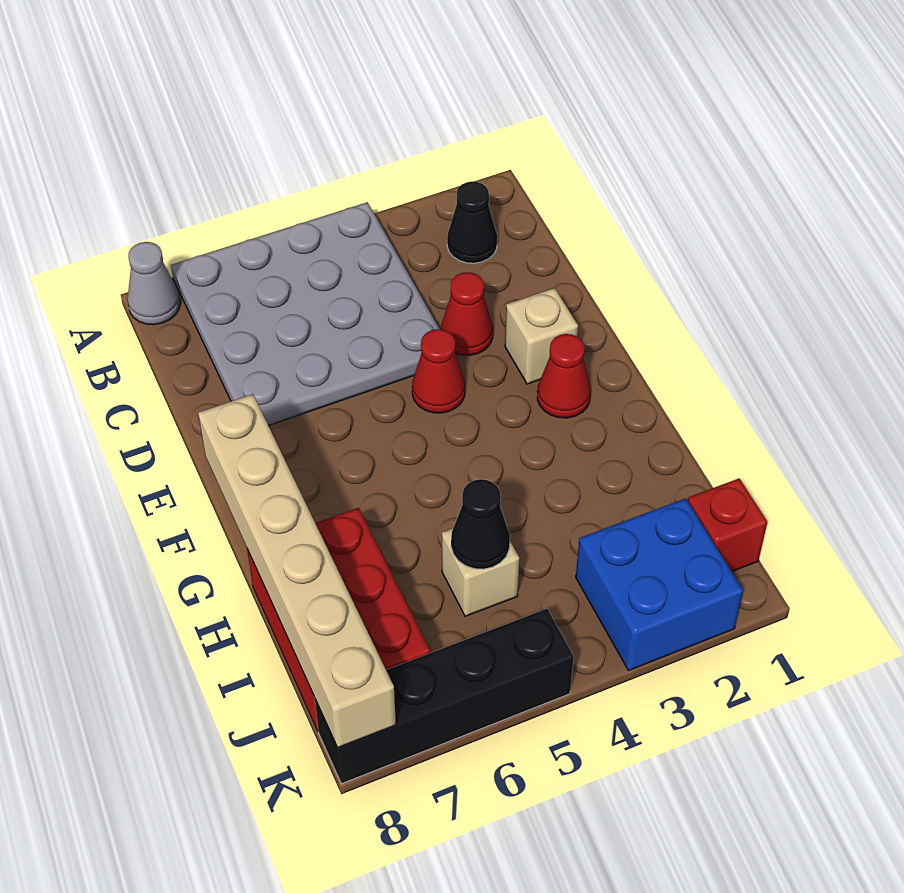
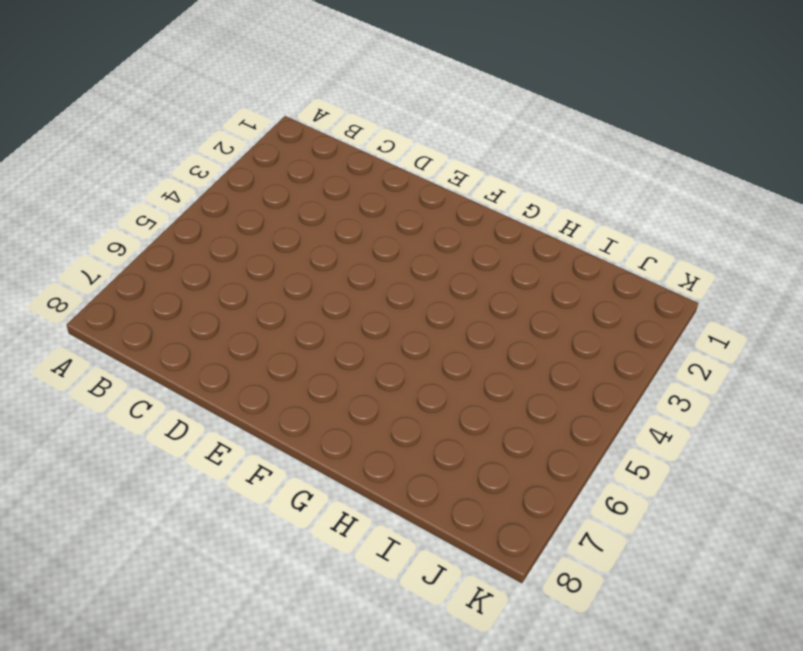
none -> grey plate A4:D7 level 1
none -> grey cone A8 level 1
none -> black cone B2 level 1

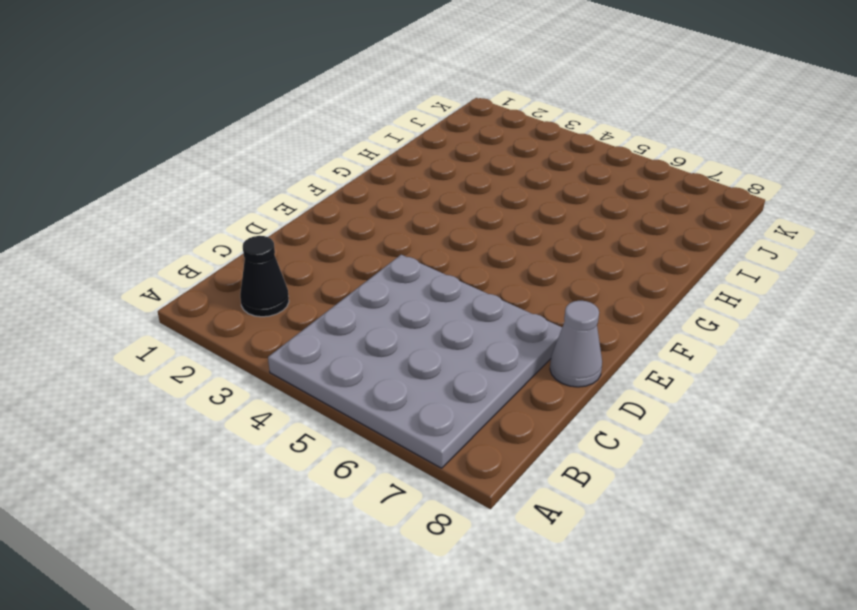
grey cone D8 level 1 -> grey cone A8 level 1
none -> red cone D3 level 1
none -> tan brick E2 level 1
none -> red cone E4 level 1

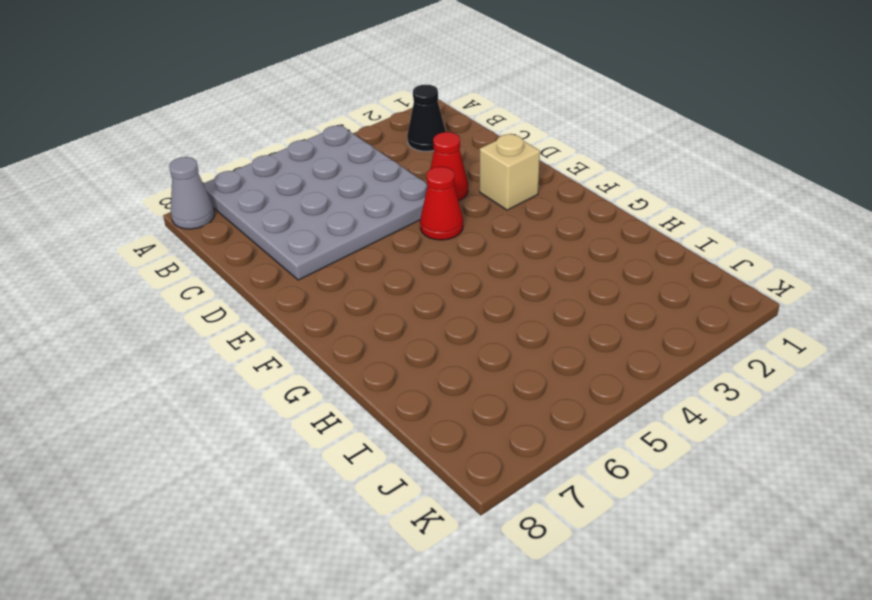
none -> red cone F2 level 1
none -> red brick H7:J8 level 1
none -> tan brick I5 level 1

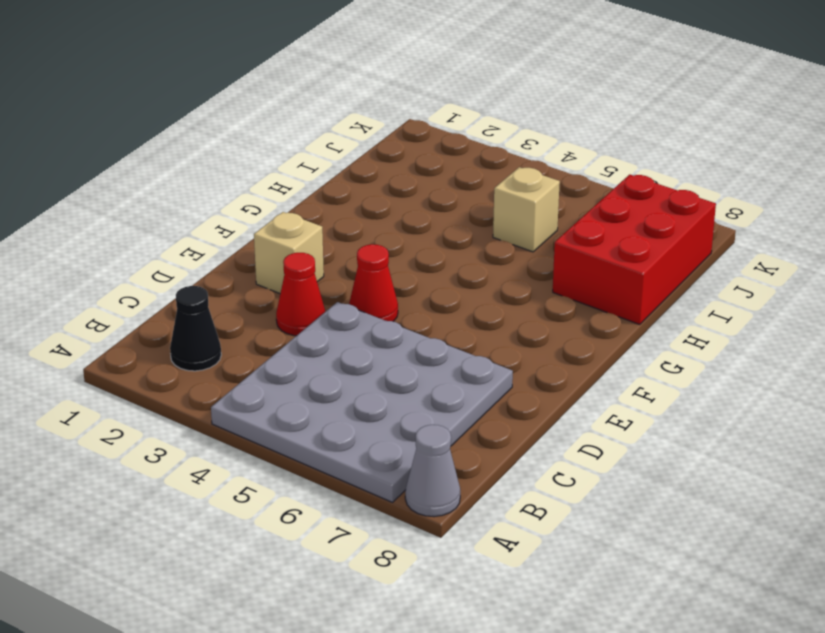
none -> red cone F2 level 1
none -> red brick J1 level 1
none -> blue brick J2:K3 level 1

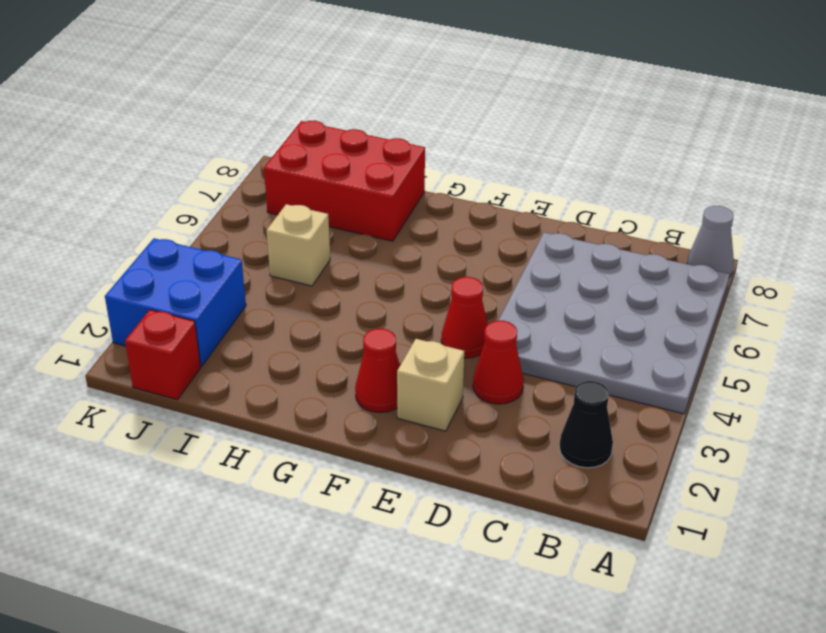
none -> black brick K5:K8 level 1
none -> tan brick F8:K8 level 2
none -> black cone I5 level 2

